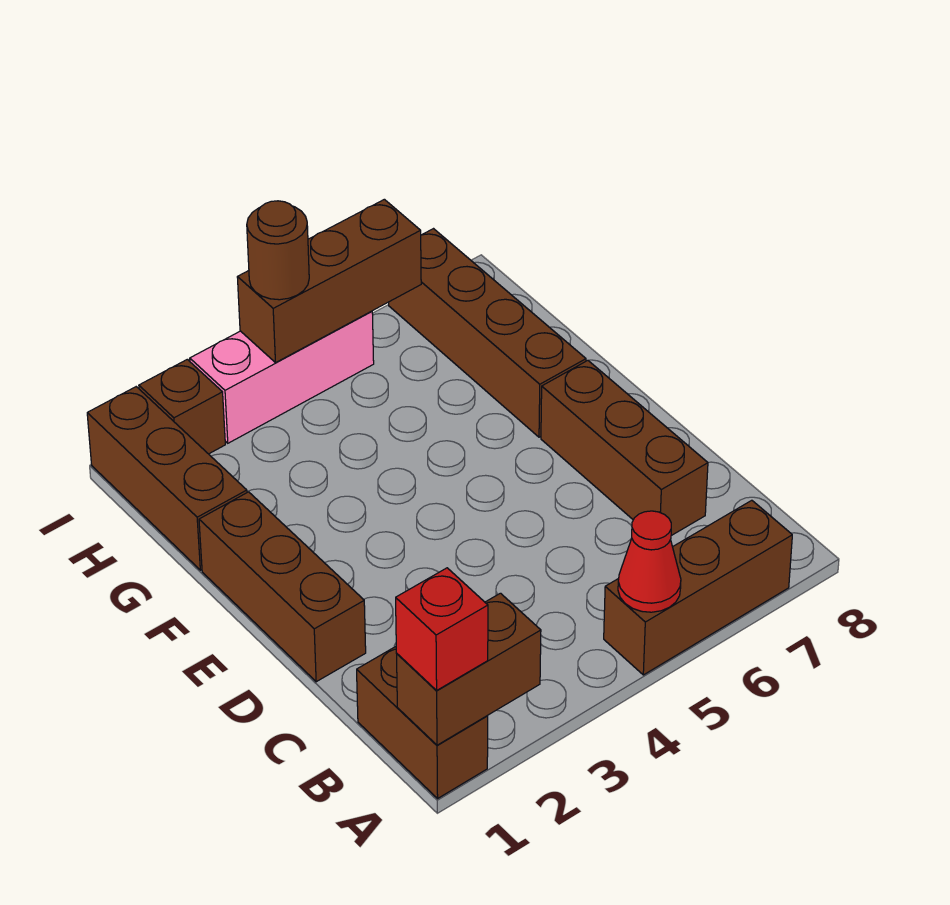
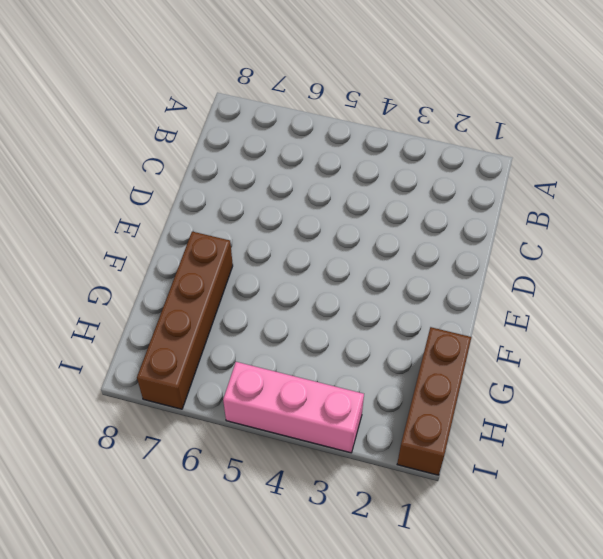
none -> brown brick A1:B1 level 1
none -> brown brick A5:A7 level 1
none -> brown brick C7:E7 level 1

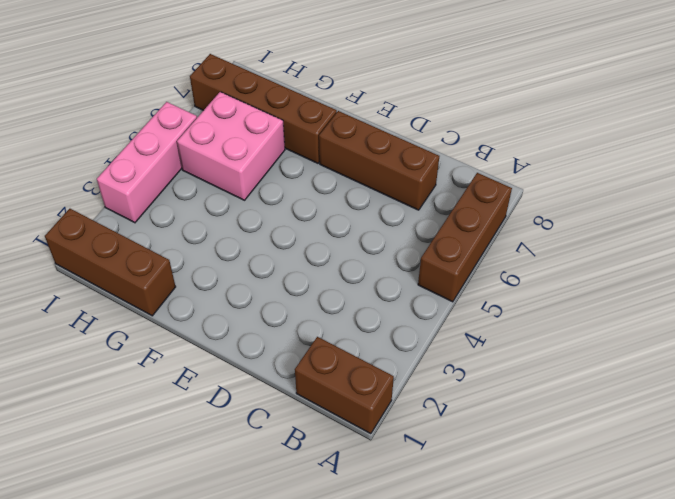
pink brick G5:H6 level 1 -> none
none -> brown brick D1:F1 level 1
none -> brown brick I2 level 1
none -> brown brick A1:A2 level 2

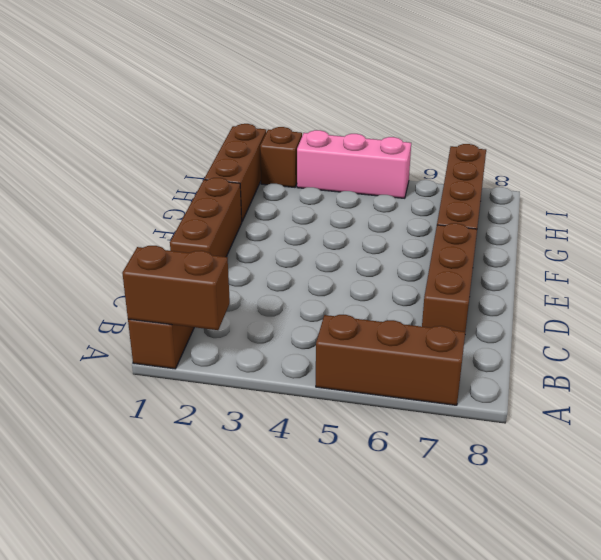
none -> red cone A5 level 2
none -> brown brick I4:I6 level 2
none -> red brick A1 level 3

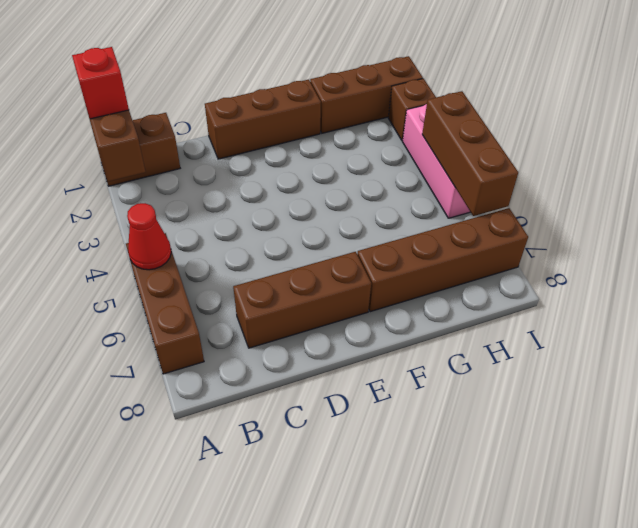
none -> brown round brick I4 level 3

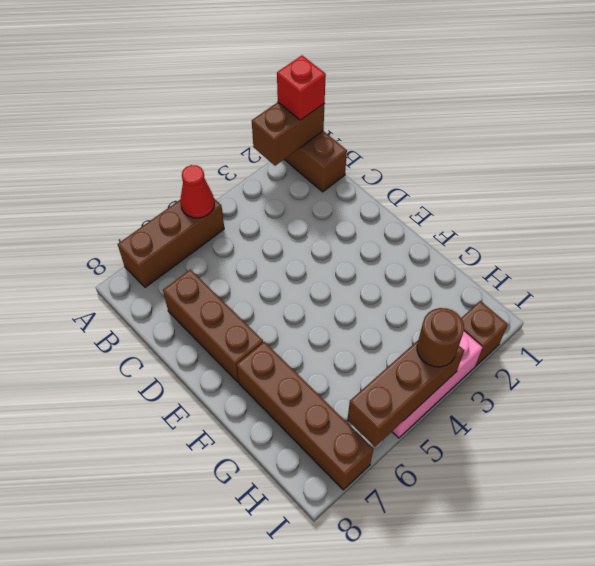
none -> brown brick D1:F1 level 1
none -> brown brick G1:I1 level 1

